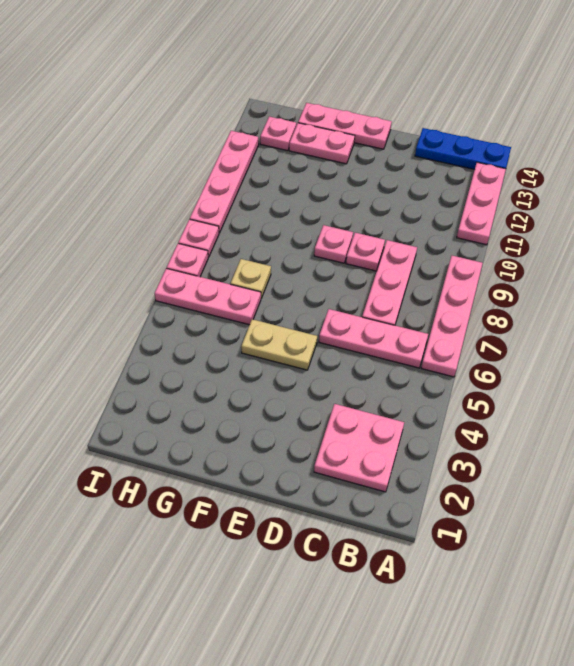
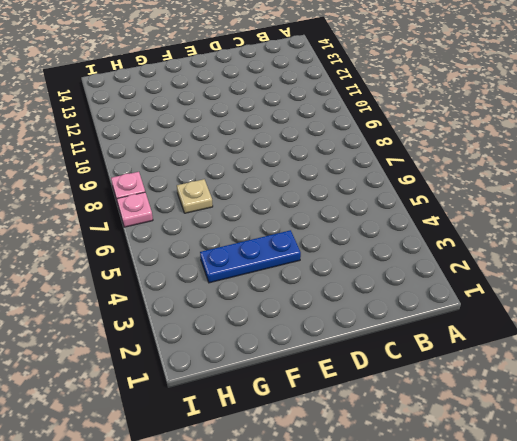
blue plate E4:G4 level 1 -> blue plate A14:C14 level 1
none -> pink plate A6:A9 level 1
none -> pink plate A11:A13 level 1
none -> pink plate B2:C3 level 1

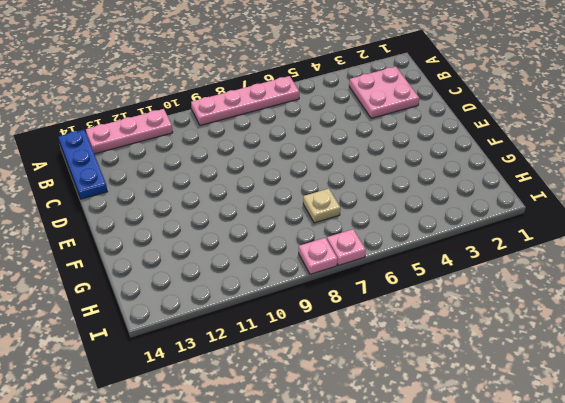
none -> pink plate B6:D6 level 1
none -> pink plate C7:C9 level 1
none -> pink plate D9 level 1

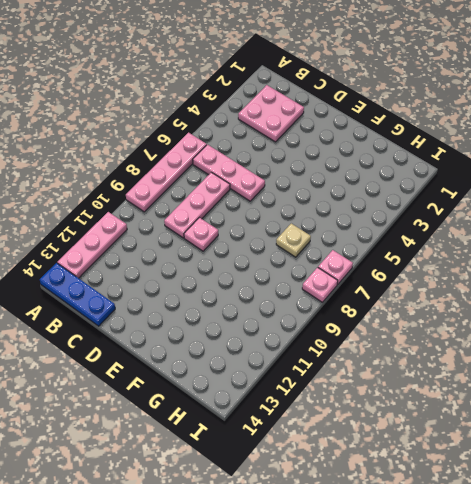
none -> tan plate E5:F5 level 1
none -> pink plate E9 level 1
none -> pink plate E14:G14 level 1

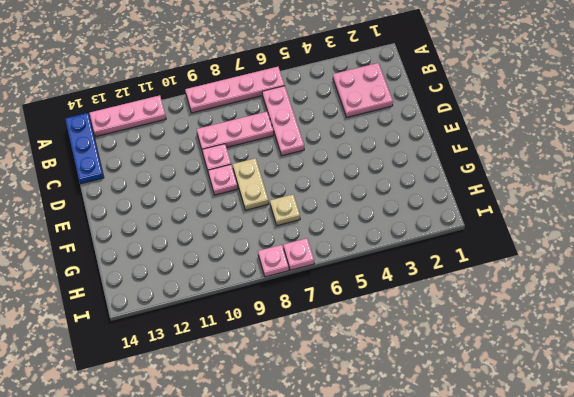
tan plate E8:F8 level 1 -> tan plate E5:F5 level 1
none -> pink plate E14:G14 level 1
none -> pink plate F13:G13 level 1
none -> pink plate G6:I6 level 1

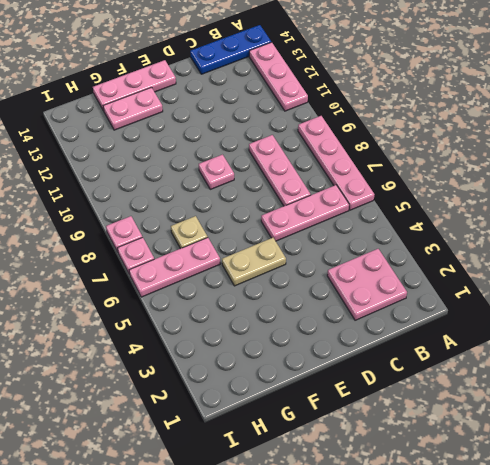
none -> pink plate D9 level 1
none -> pink plate H13 level 1
none -> pink plate I9:I12 level 1

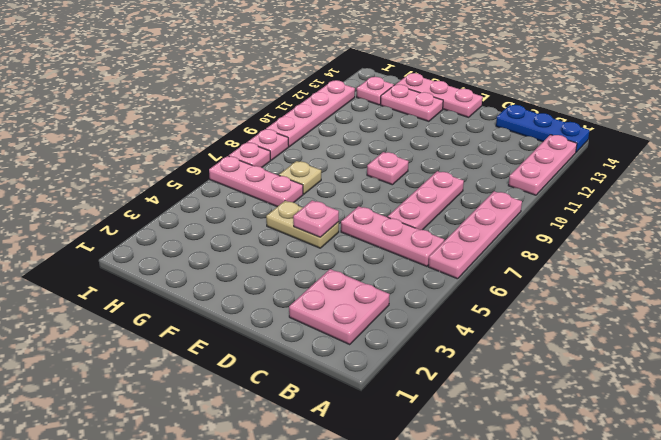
pink plate E5 level 2 -> pink plate D9 level 1

